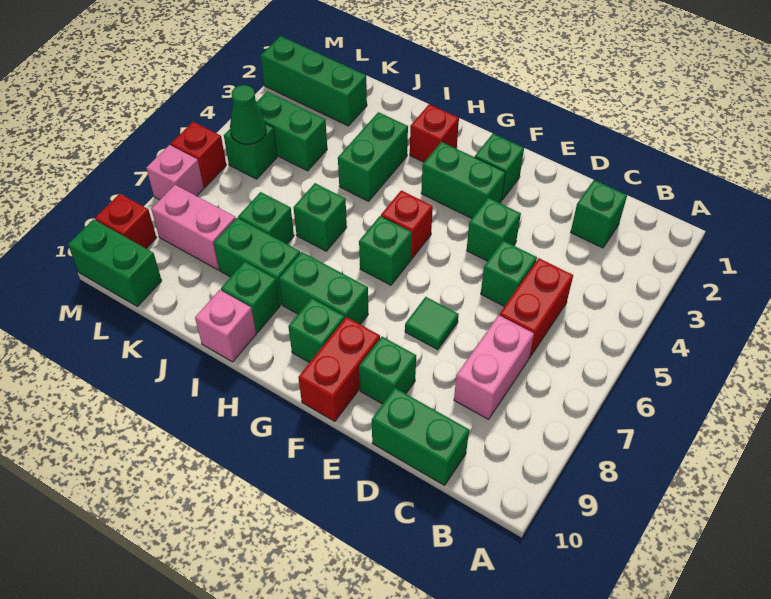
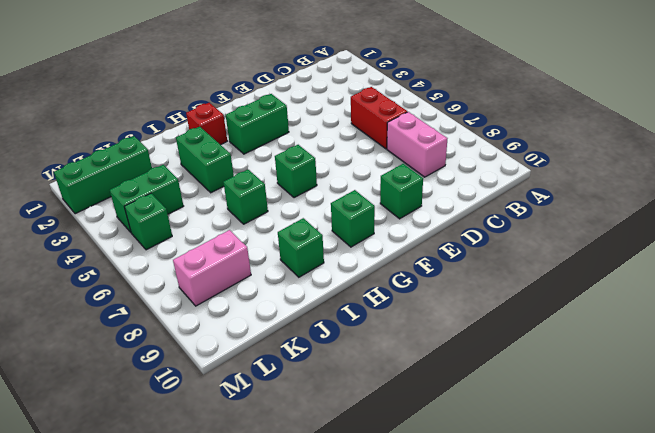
none -> green brick C2 level 1
none -> green brick C10:D10 level 1
none -> green brick D5 level 1
none -> green brick E4 level 1

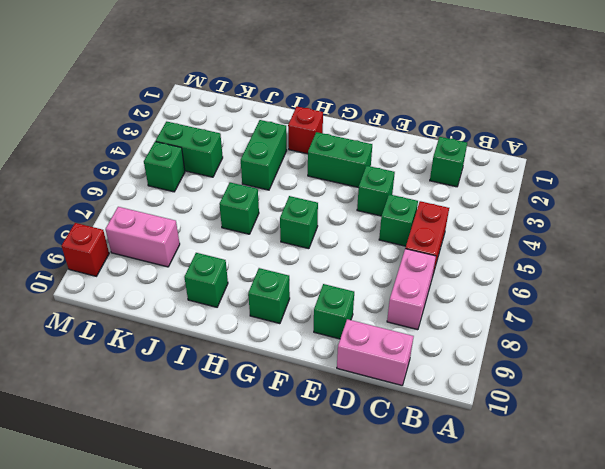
pink brick C10:D10 level 1 -> green brick C10:D10 level 1
none -> green tile E7 level 1
none -> green brick F2 level 1
none -> red brick F9:F10 level 1
none -> red brick G5 level 1

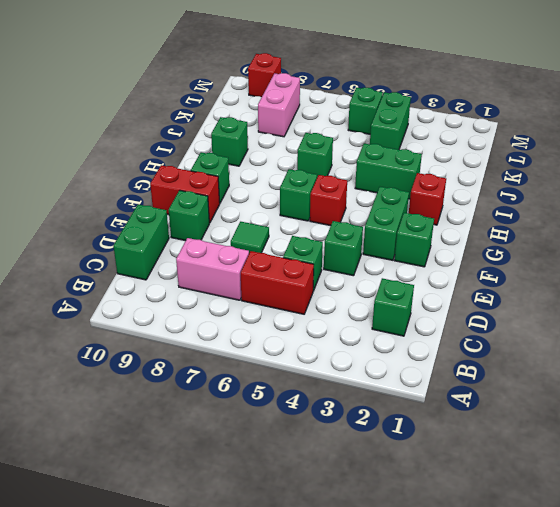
none -> green brick G8:H8 level 1
none -> green brick I8:J8 level 1
none -> pink brick I10 level 1
none -> green brick J7 level 1

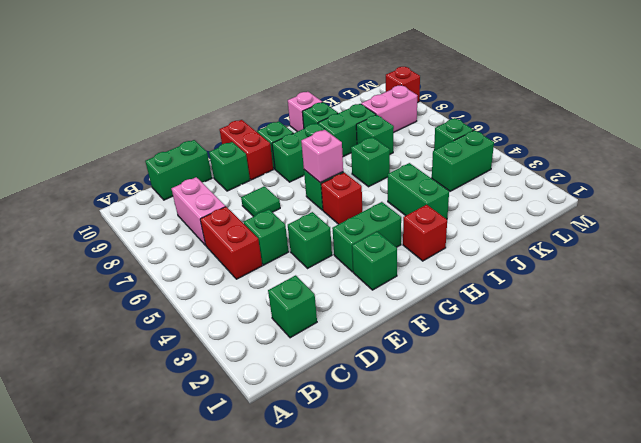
pink brick G6 level 2 -> pink brick M7 level 1
none -> green brick K2:M2 level 1
none -> green brick L10:M10 level 1
none -> red brick M6 level 1
none -> green cone L5 level 2

